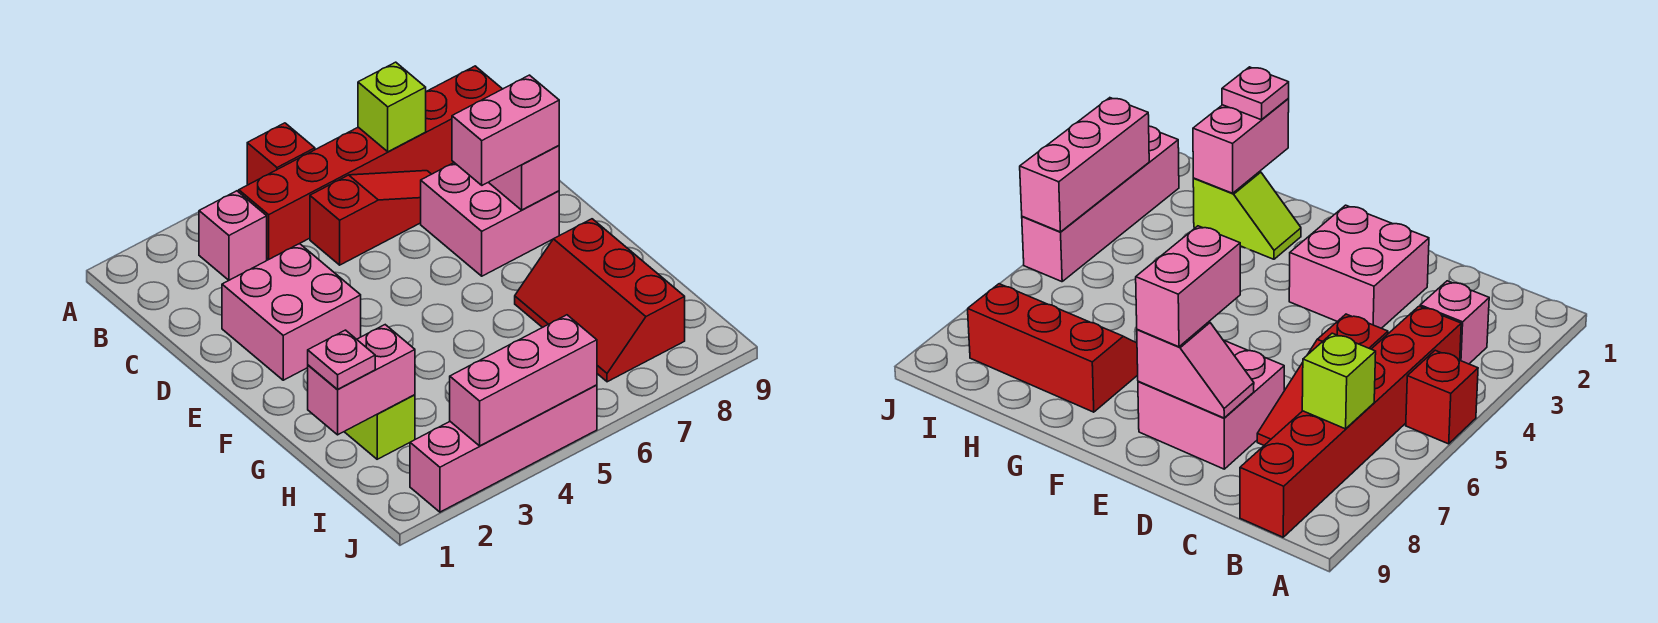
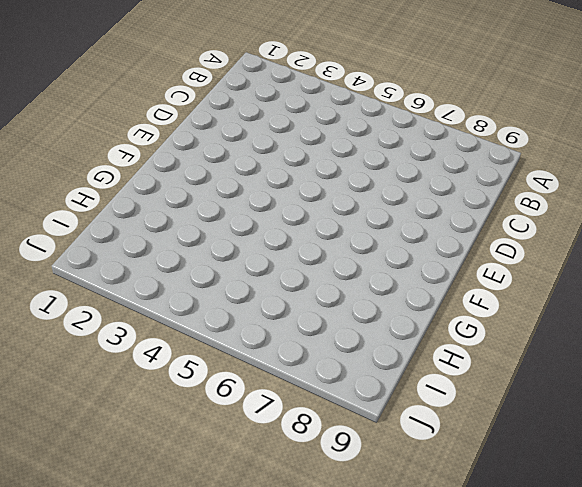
none -> red brick A5 level 1
none -> pink brick B3 level 1
none -> red brick B4:B9 level 1

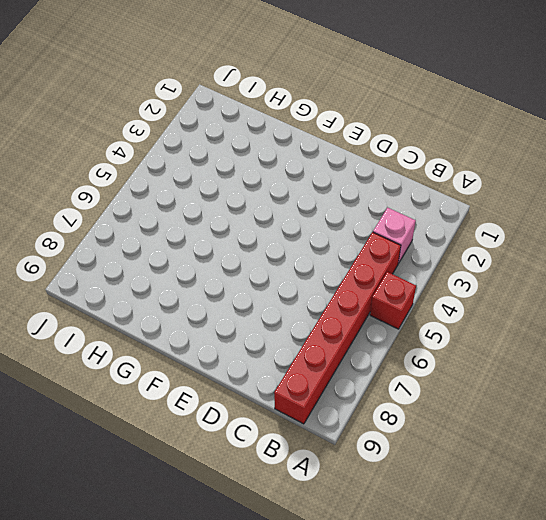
none -> red slope C5:C7 level 1 top 5
none -> pink brick D2:E3 level 1
none -> pink brick D7:E8 level 1

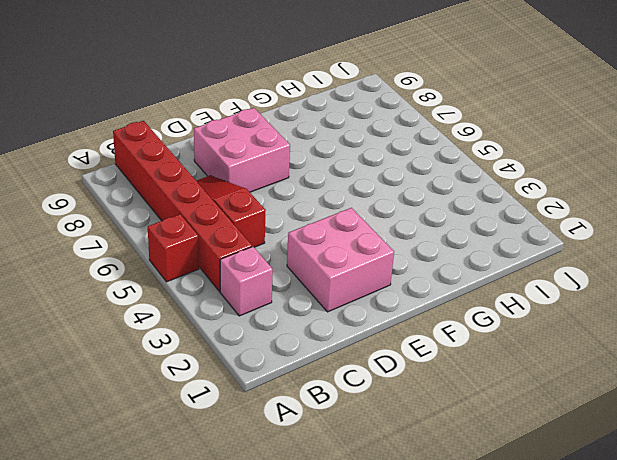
none -> lime slope G2:H2 level 1 top H
none -> red slope G7:I8 level 1 top 8
none -> pink brick J2:J5 level 1

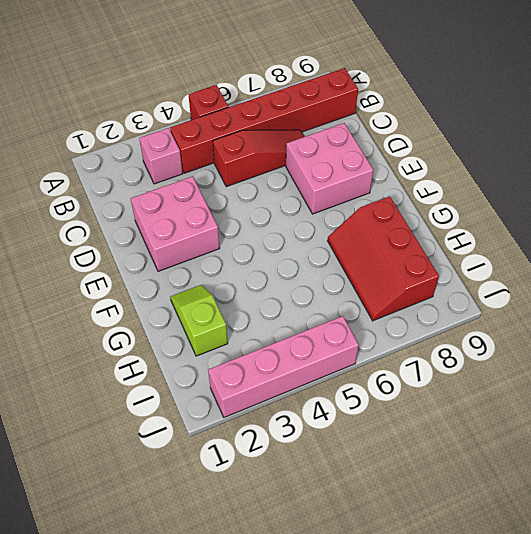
none -> lime brick B7 level 2
none -> pink slope D8:E8 level 2 top E
none -> pink brick H1:H2 level 2

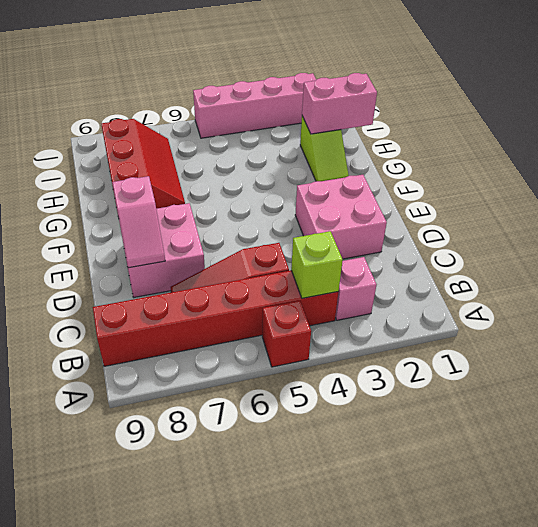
lime brick B4 level 2 -> lime brick B7 level 2
none -> pink brick J3:J5 level 2
none -> pink brick E7:E8 level 3
none -> pink plate H1 level 3

